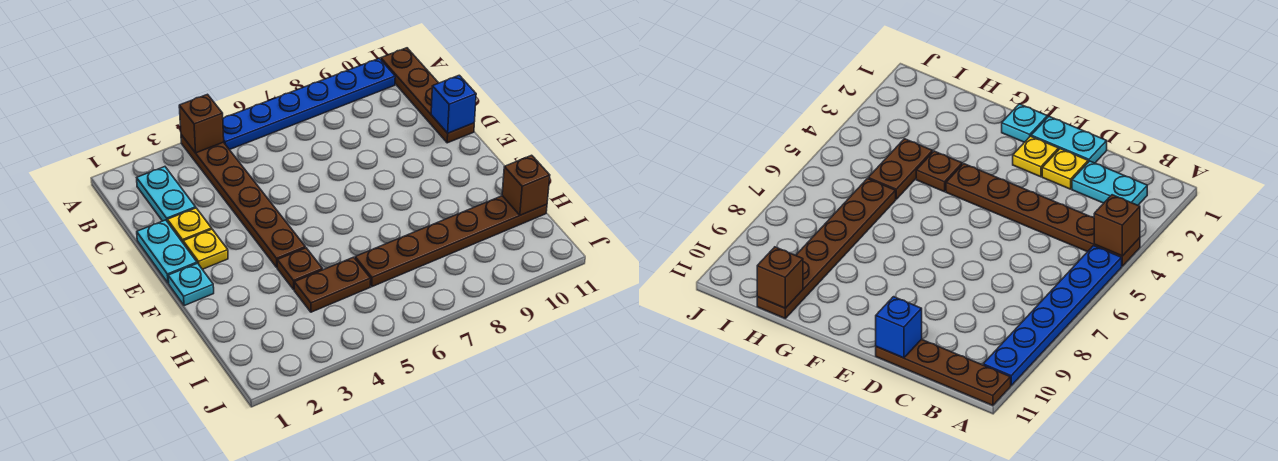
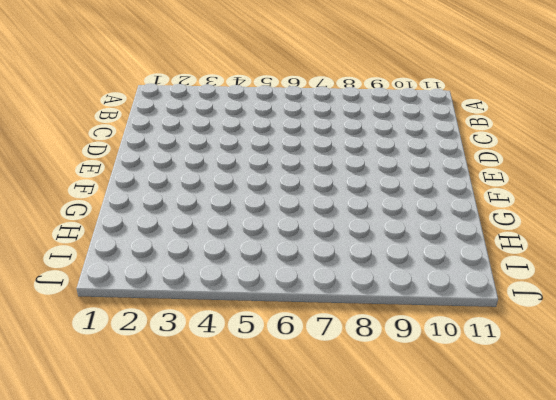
none -> brown plate A4:F4 level 1
none -> blue plate A5:A10 level 1
none -> brown plate A11:D11 level 1

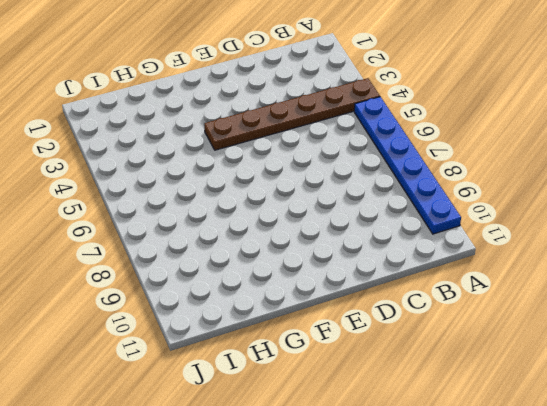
none -> brown plate A11:D11 level 1
none -> cyan plate B2:C2 level 1
none -> cyan plate D1:E1 level 1

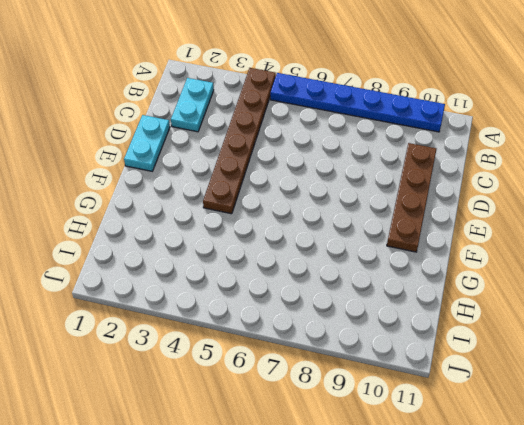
brown plate C10:F10 level 1 -> brown plate A11:D11 level 1
none -> yellow plate D2 level 1
none -> yellow plate E2 level 1
none -> cyan plate F1 level 1

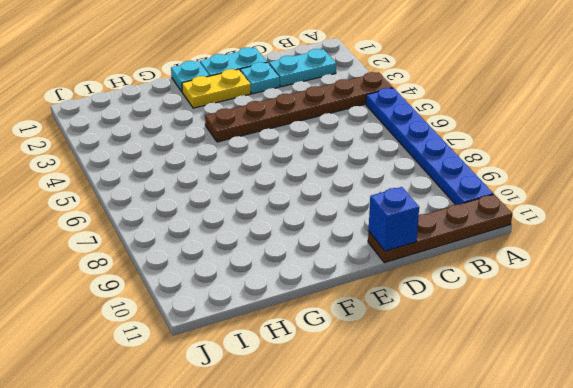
cyan plate D2 level 1 -> yellow plate D2 level 1
yellow plate E2:F2 level 1 -> yellow plate E2 level 1
none -> brown plate G4 level 1
none -> brown plate H4:H5 level 1
none -> brown plate H6:H11 level 1

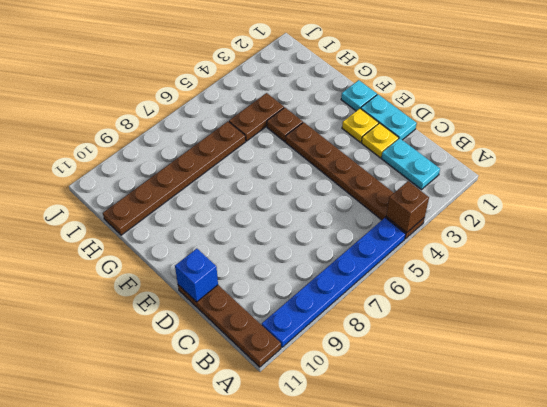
none -> brown brick H11 level 2

